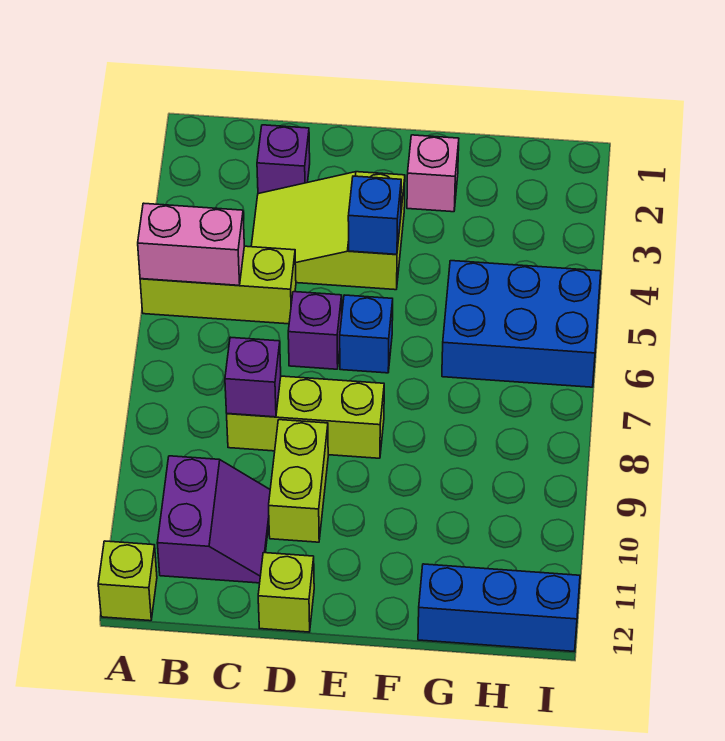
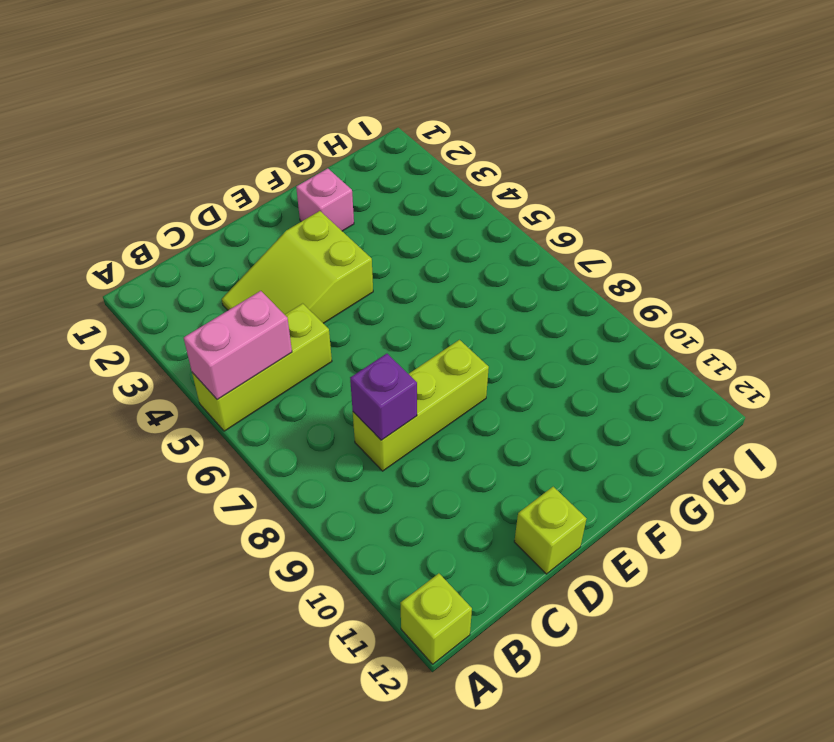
none -> purple slope B10:C11 level 1 top B
none -> purple brick C2 level 1
none -> purple brick D6 level 1

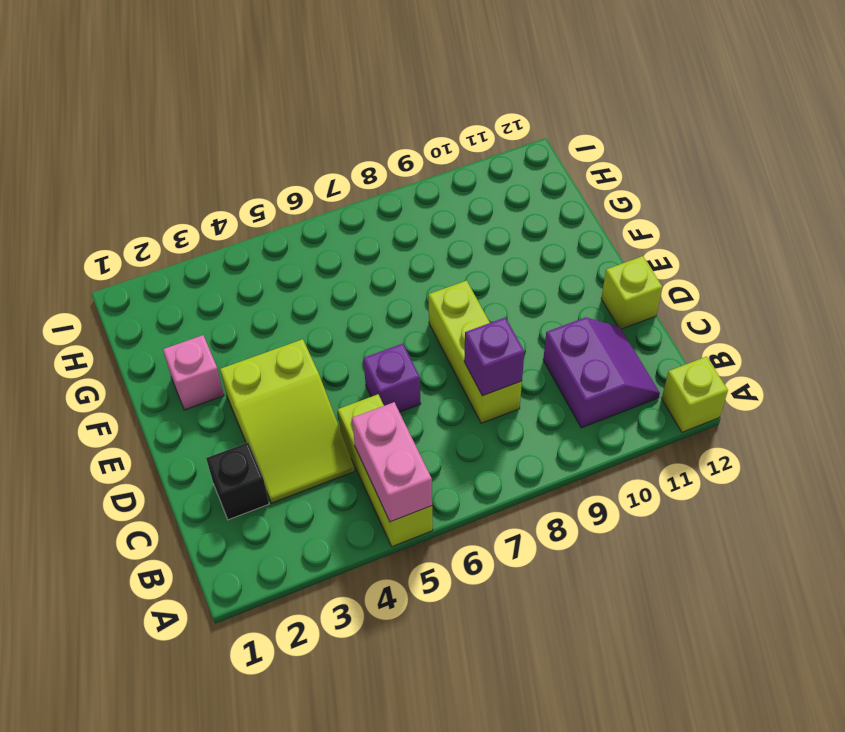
purple slope B10:C11 level 1 top 10 -> purple slope B10:C11 level 1 top B
black brick C2 level 1 -> purple brick C2 level 1
none -> lime brick D9:D10 level 1
none -> blue brick E6 level 1
none -> blue brick G5:I6 level 1

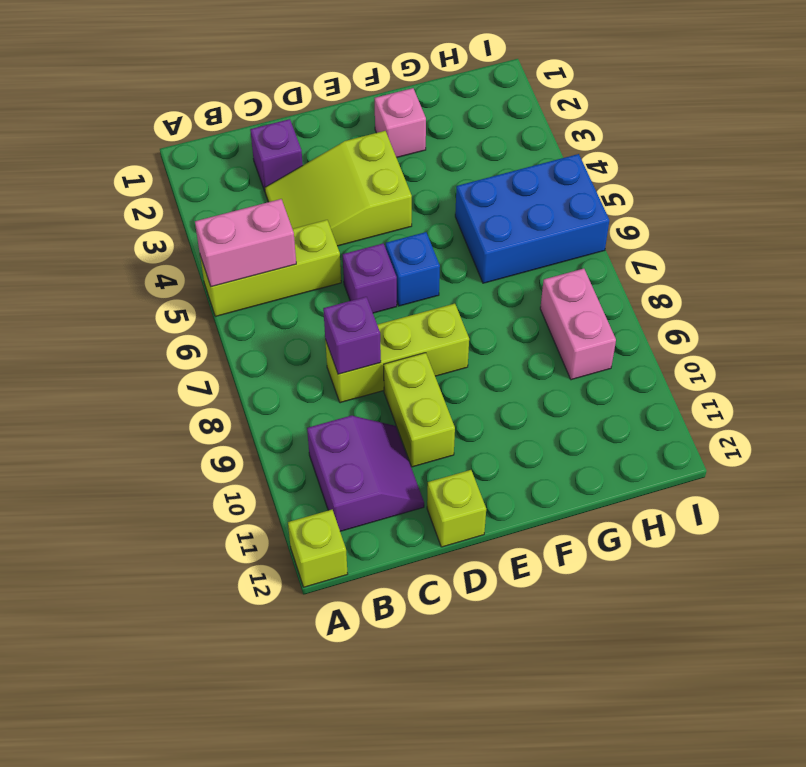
pink brick H8:H9 level 1 -> none
none -> blue brick G12:I12 level 1
none -> blue brick E4 level 2

